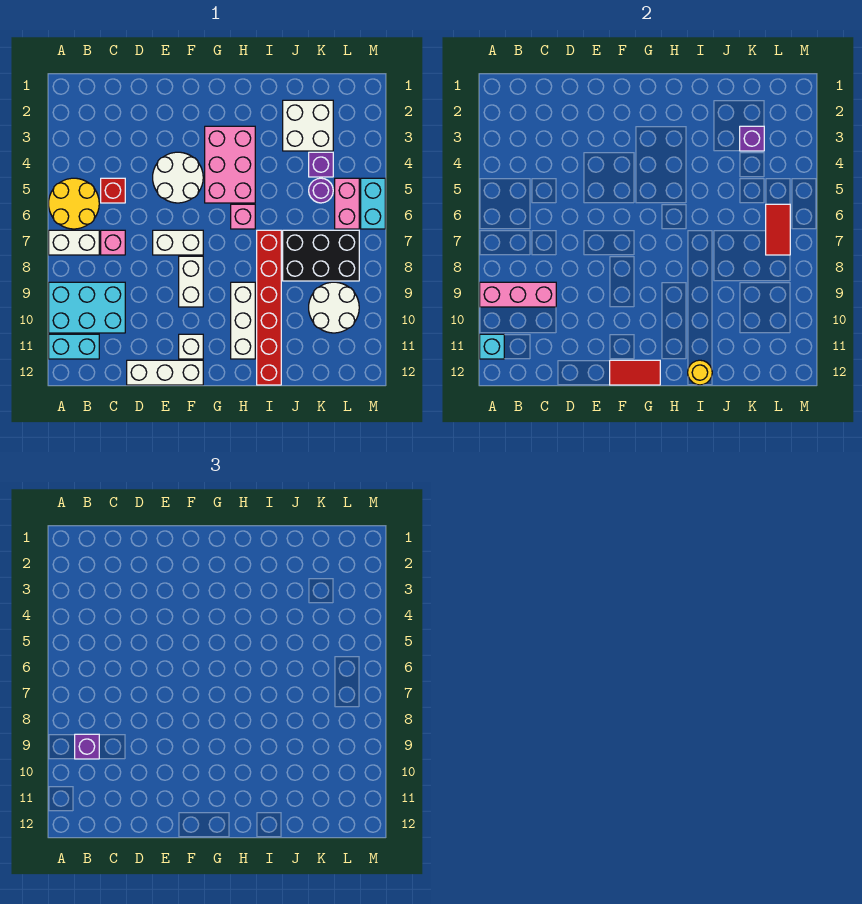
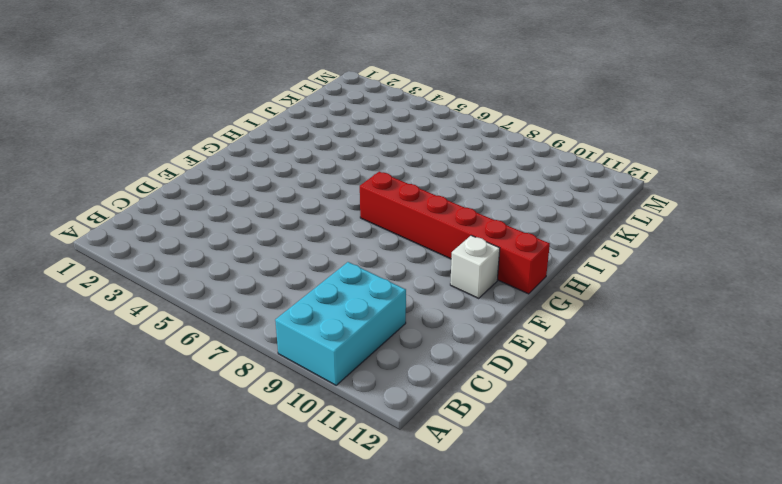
red brick G7:G12 level 1 -> red brick I7:I12 level 1
none -> yellow round brick A5:B6 level 1
none -> white brick A7:B7 level 1
none -> cyan brick A11:B11 level 1

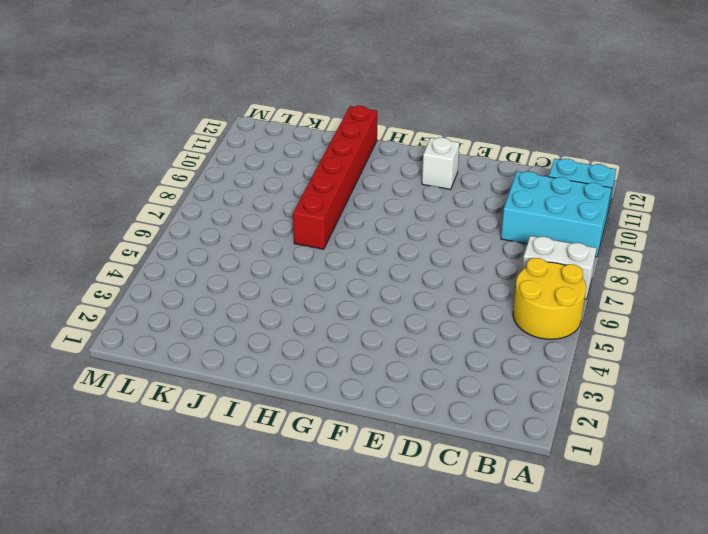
none -> red brick C5 level 1
none -> pink brick C7 level 1
none -> white brick D12:F12 level 1

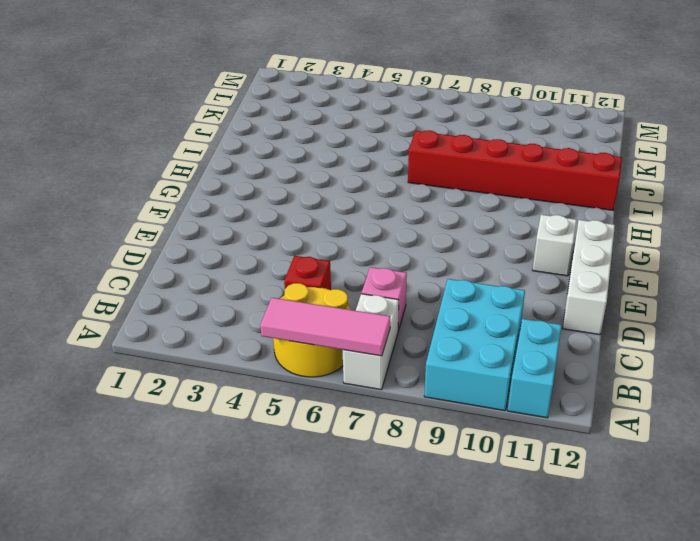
pink tile A5:A7 level 2 -> none
none -> white round brick E4:F5 level 1
none -> white brick E7:F7 level 1
none -> white brick F8:F9 level 1

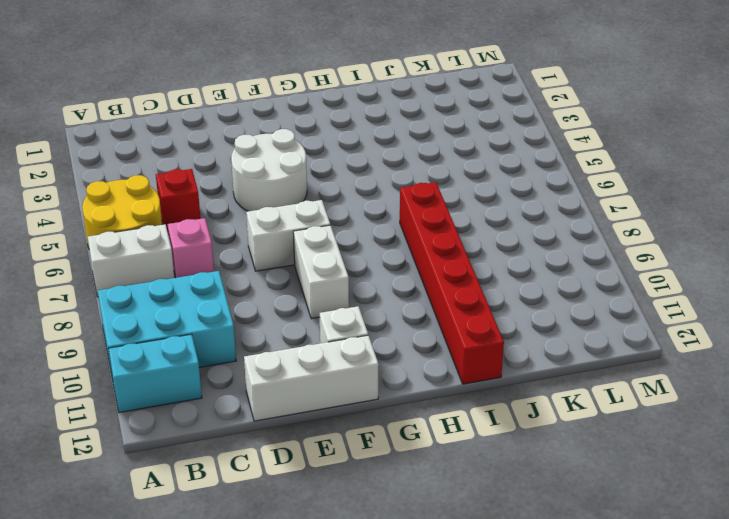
none -> pink brick G3:H5 level 1
none -> pink brick H6 level 1
none -> white brick H9:H11 level 1

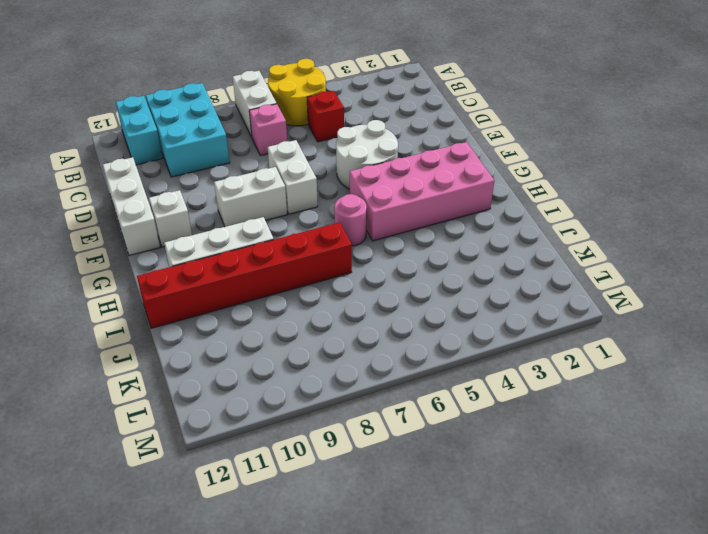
pink brick G2:H5 level 1 -> pink brick G3:H5 level 1
pink round brick H6 level 1 -> pink brick H6 level 1
none -> white brick J2:K3 level 1
none -> black brick J7:L8 level 1
none -> purple brick K4 level 1

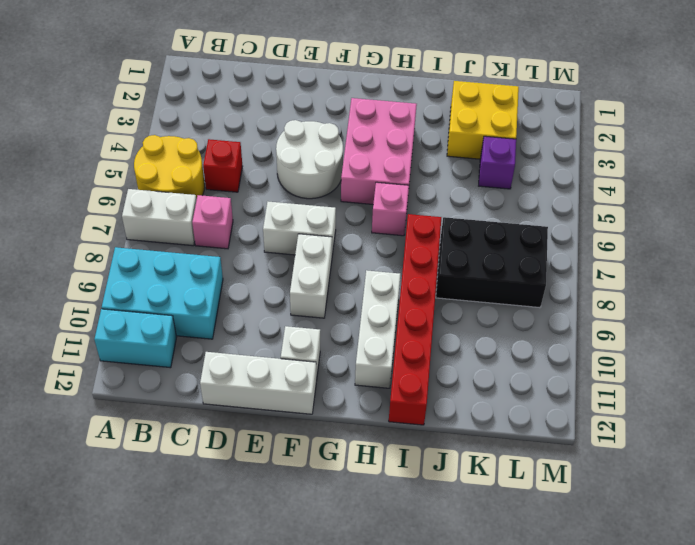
yellow brick J2:K3 level 1 -> white brick J2:K3 level 1
none -> purple round brick K5 level 1
none -> white round brick K9:L10 level 1
none -> pink brick L5:L6 level 1

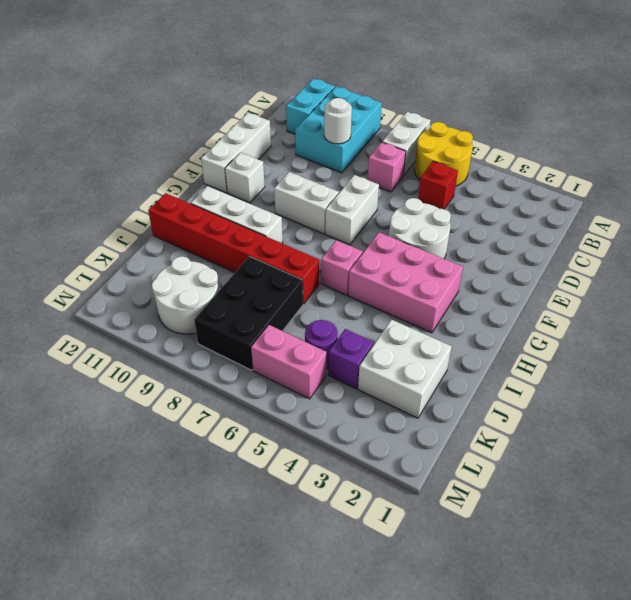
white round brick C9 level 2 -> pink brick A9:C9 level 2
none -> cyan brick M5:M6 level 1
none -> cyan brick A11 level 2
none -> red tile F12:G12 level 2

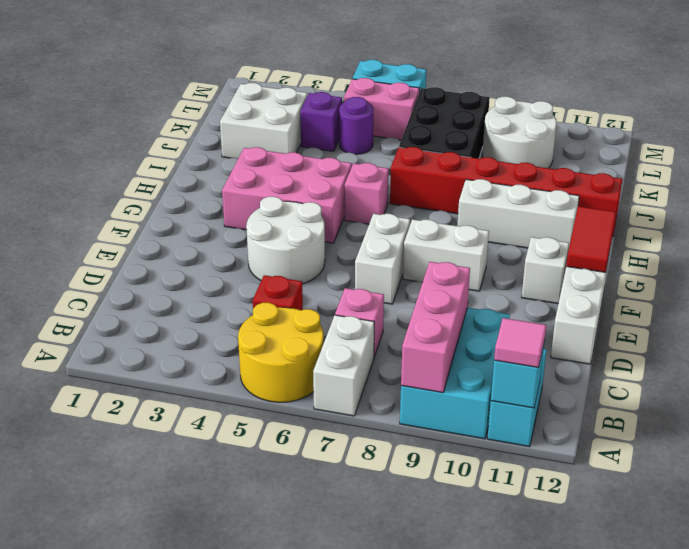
pink tile A11 level 3 -> none
none -> yellow round brick I12 level 2
none -> purple brick K3 level 2
none -> red tile L6:L7 level 2

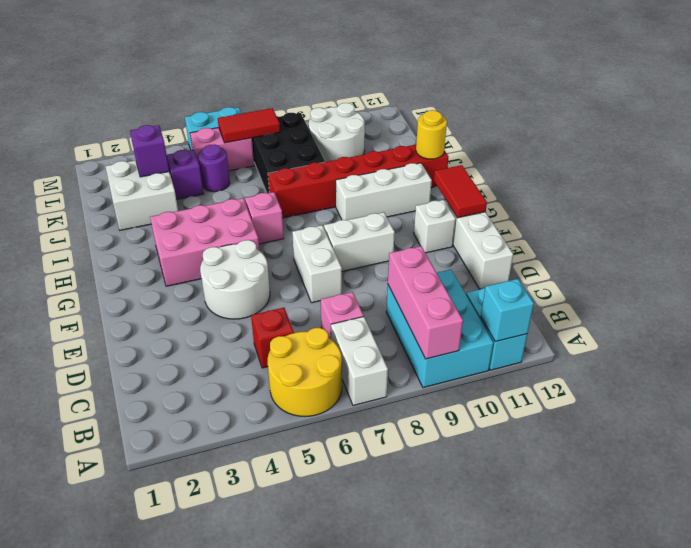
none -> purple brick B9 level 3

